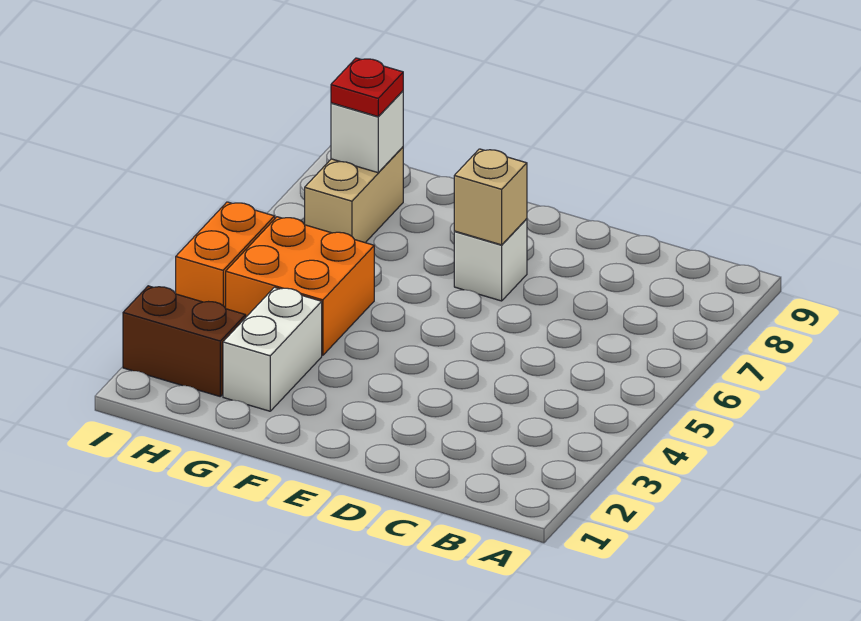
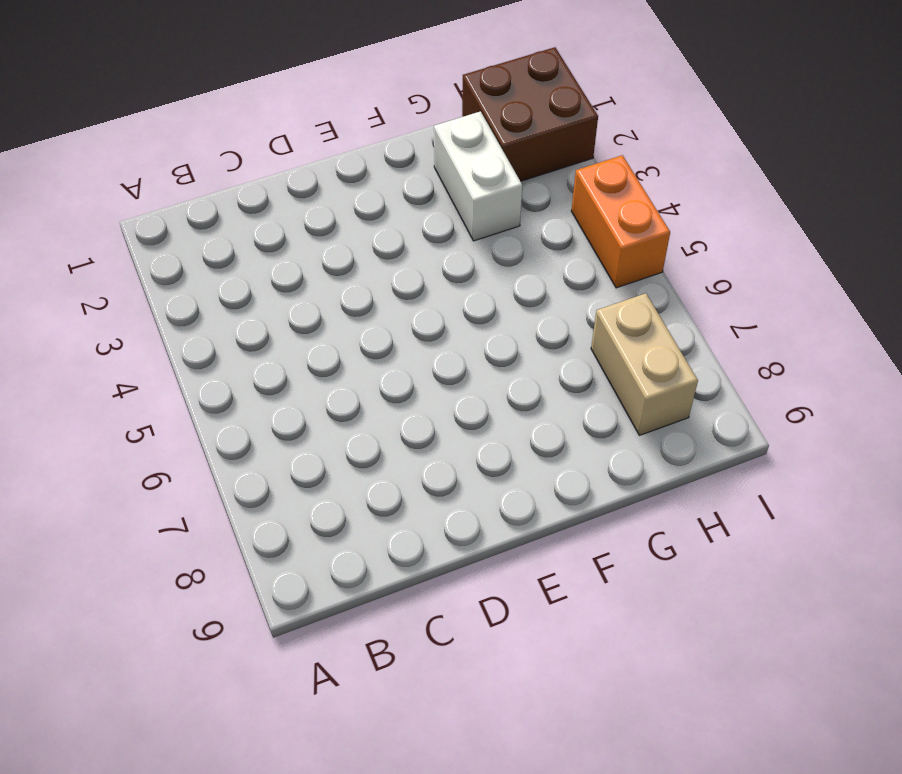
brown brick H1:I2 level 1 -> brown brick H2:I2 level 1
none -> white brick E7 level 1
none -> orange brick G4:H5 level 1

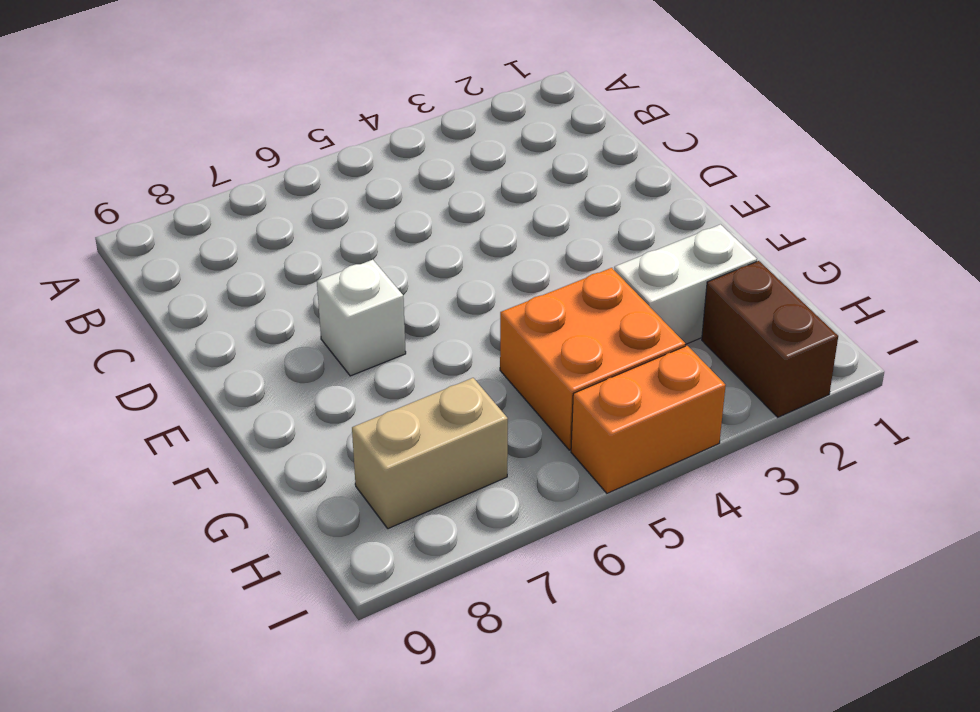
none -> tan brick E7 level 2
none -> white brick H8 level 2

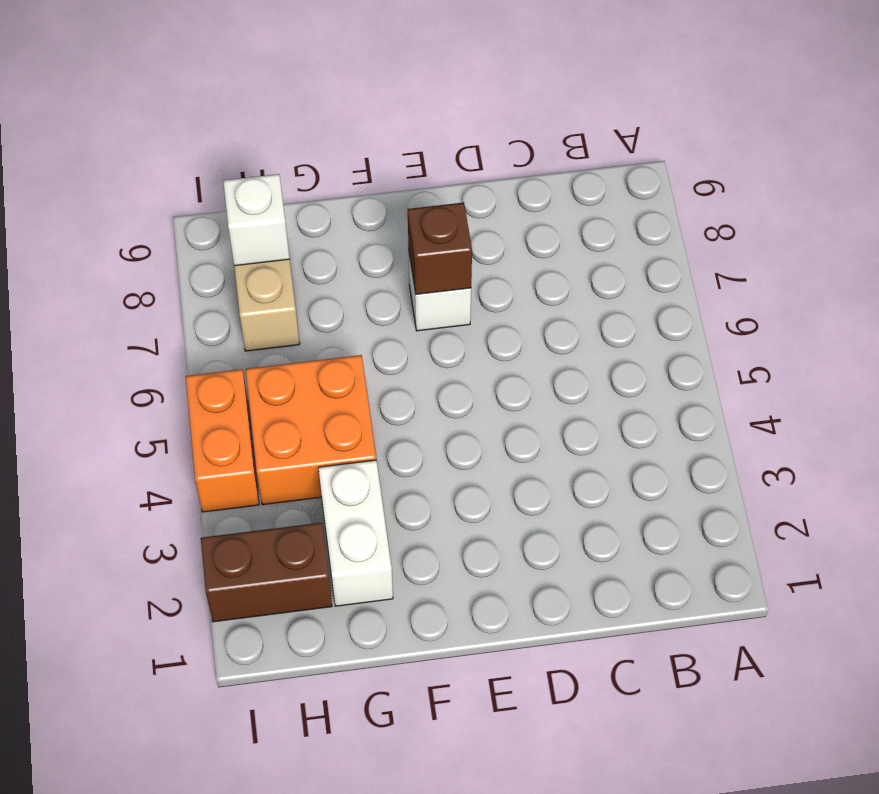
brown brick E7 level 2 -> tan brick E7 level 2
none -> red plate H8 level 3

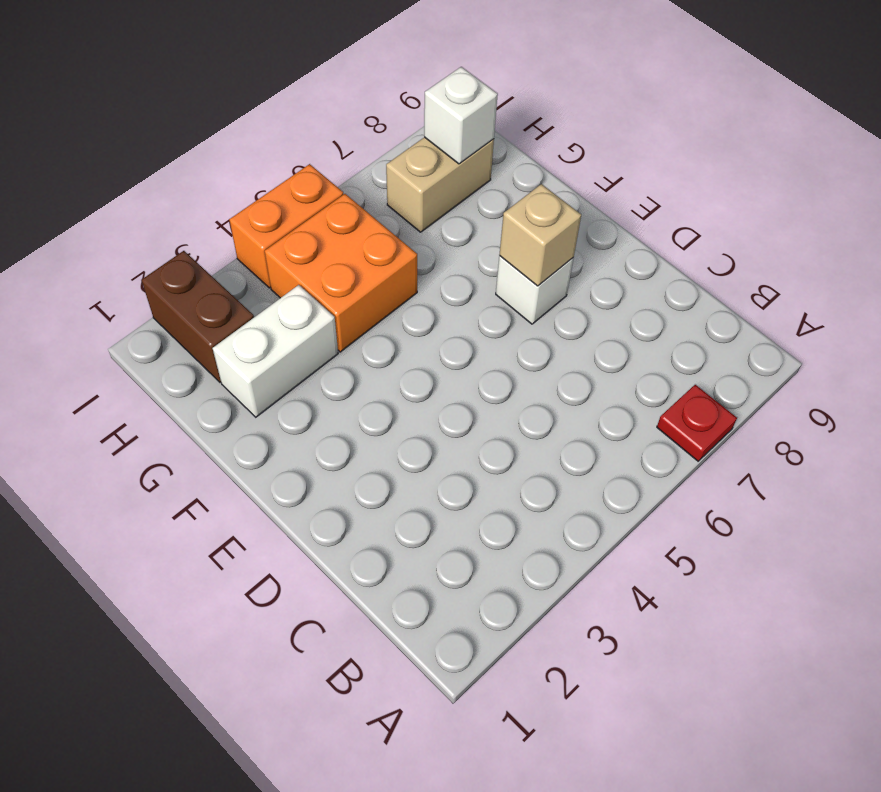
red plate A7 level 1 -> red plate H8 level 3

